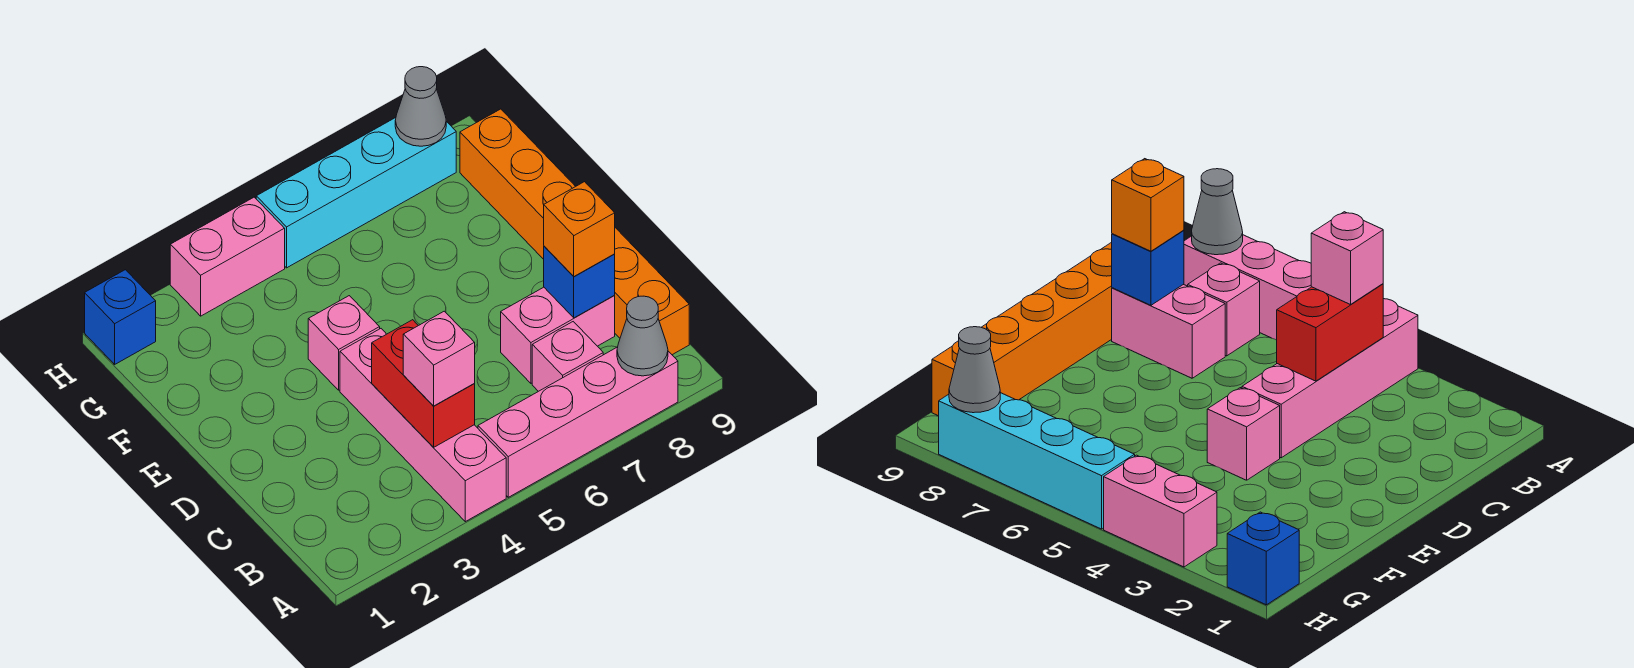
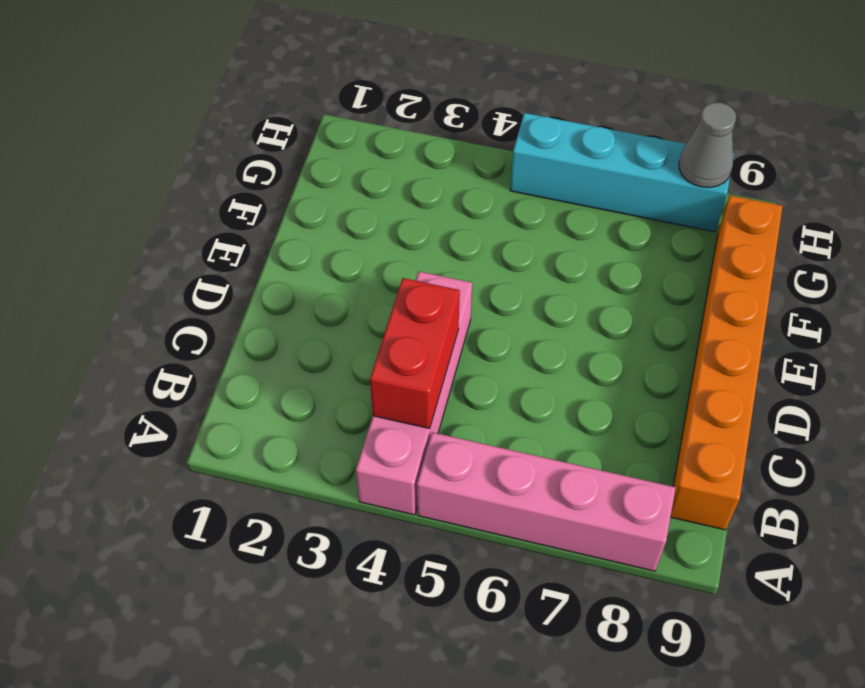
none -> pink brick B7 level 1
none -> pink brick C7:C8 level 1
none -> pink brick E4 level 1

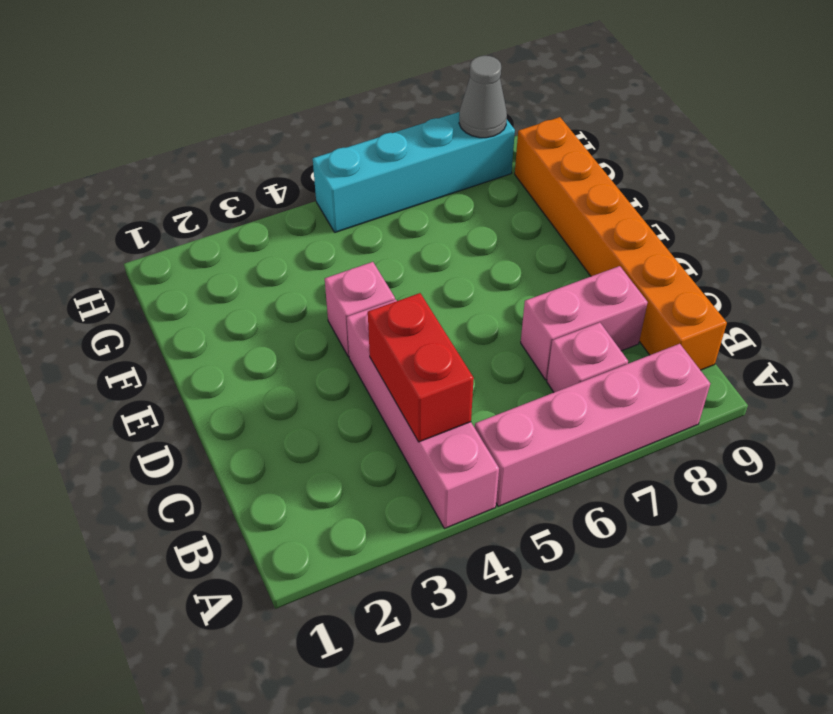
none -> blue brick H1 level 1
none -> pink brick H3:H4 level 1
none -> grey cone A8 level 2

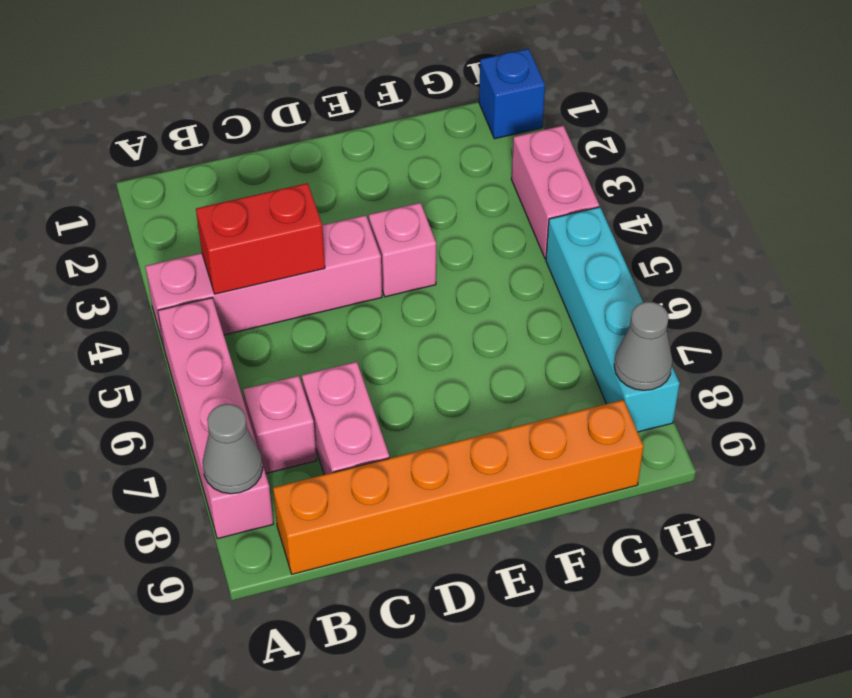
none -> blue brick C8 level 2
none -> pink brick B4 level 3
none -> orange brick C8 level 3

